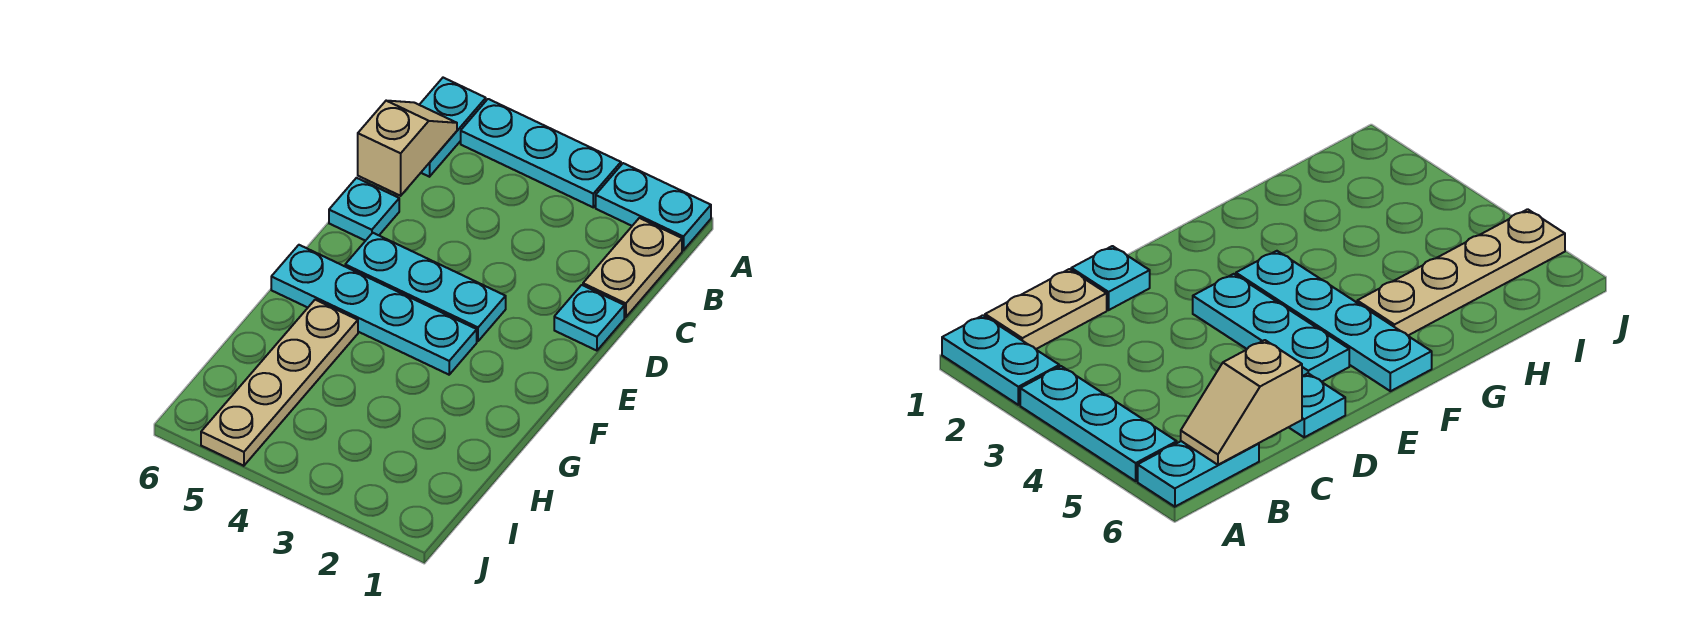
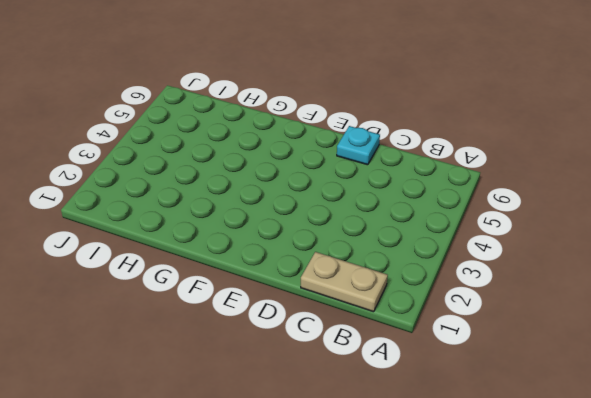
none -> cyan plate A1:A2 level 1
none -> cyan plate A3:A5 level 1

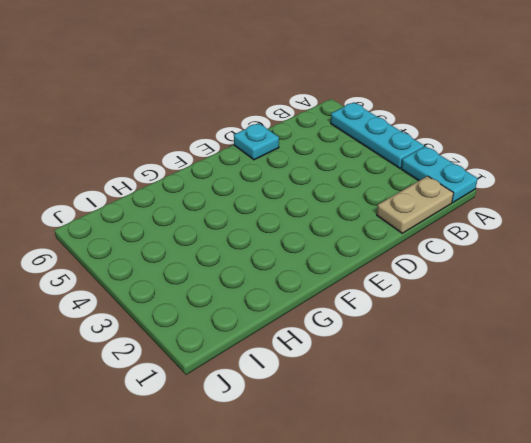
none -> cyan plate A6:B6 level 1
none -> cyan plate D1 level 1

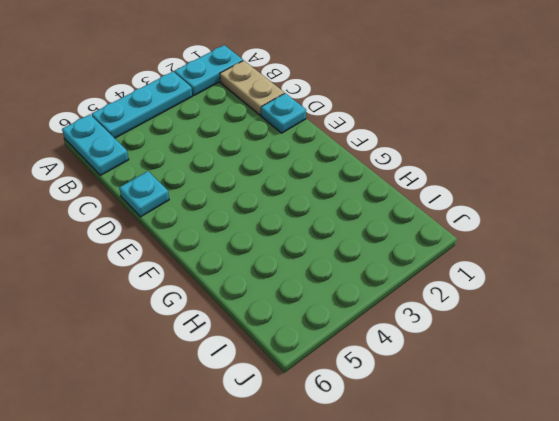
none -> cyan plate E3:E5 level 1
none -> cyan plate F3:F6 level 1

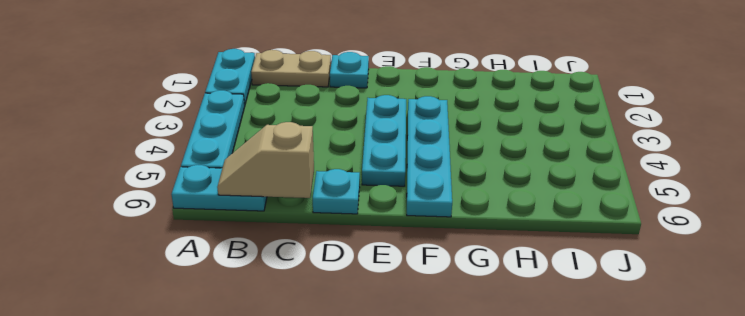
none -> tan plate G5:J5 level 1

